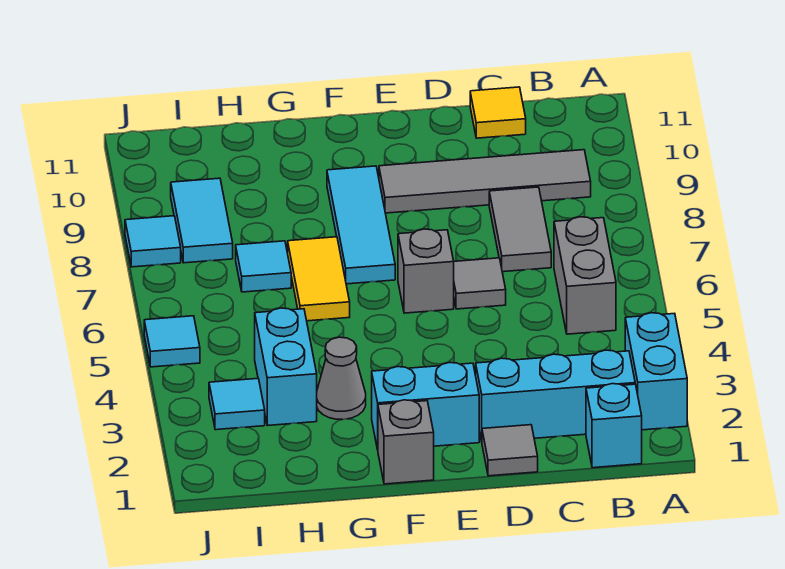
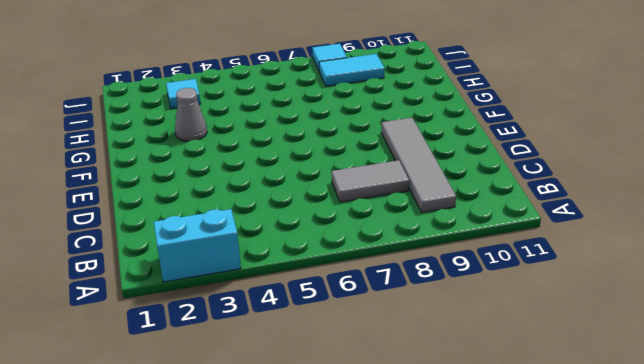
none -> cyan brick B1 level 1
none -> cyan brick B2:D2 level 1
none -> grey brick B5:B6 level 1

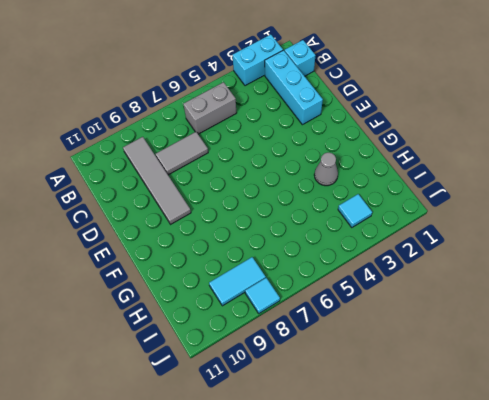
none -> yellow tile C11 level 1
none -> grey tile D1 level 1
none -> grey tile D6 level 1

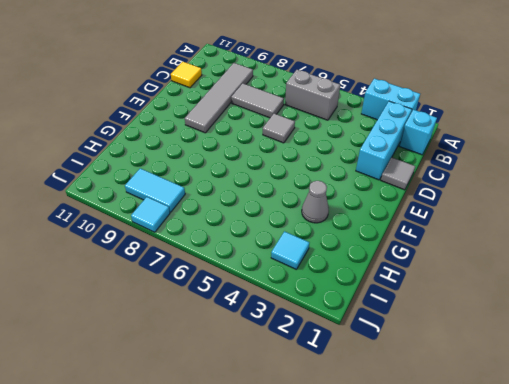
none -> cyan brick E2:F2 level 1
none -> grey brick E6 level 1
none -> grey brick F1 level 1

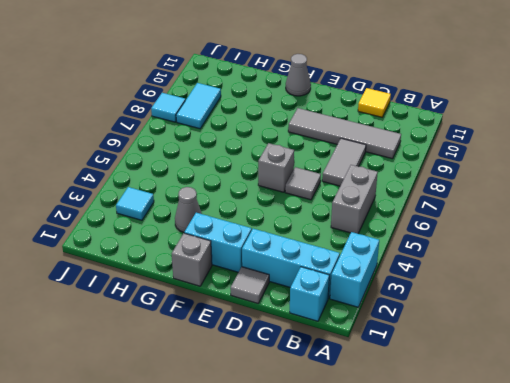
grey cone F11 level 1 -> none
none -> cyan tile F7:F9 level 1
none -> yellow tile G6:G7 level 1
none -> cyan brick H3:H4 level 1

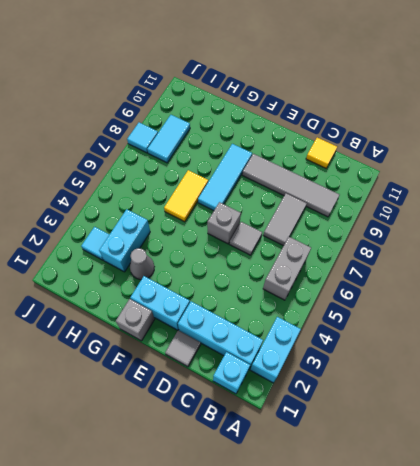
none -> cyan tile H7 level 1
none -> cyan tile J5 level 1

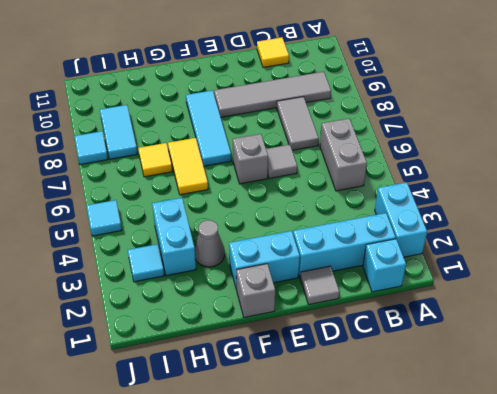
yellow tile H7 level 1 -> cyan tile H7 level 1

